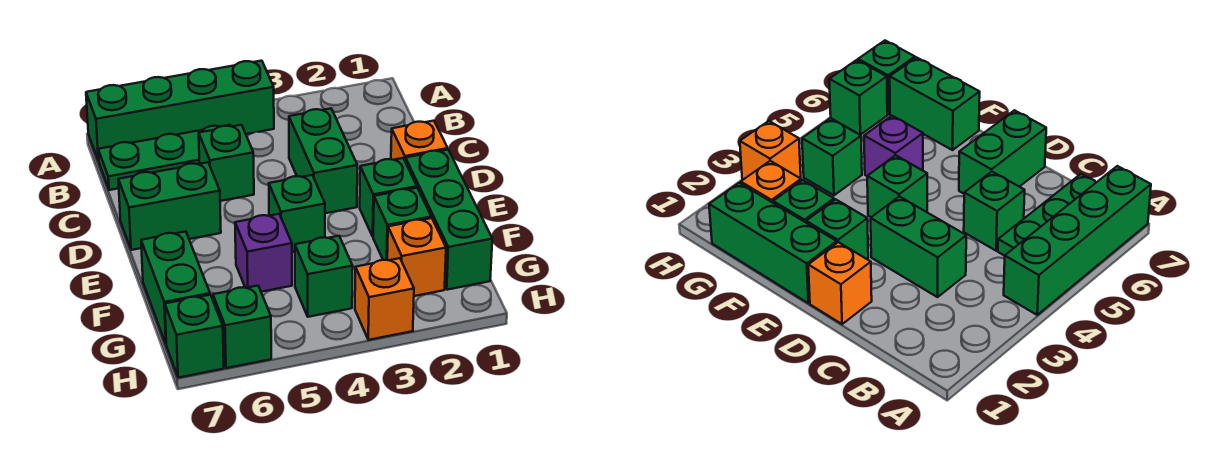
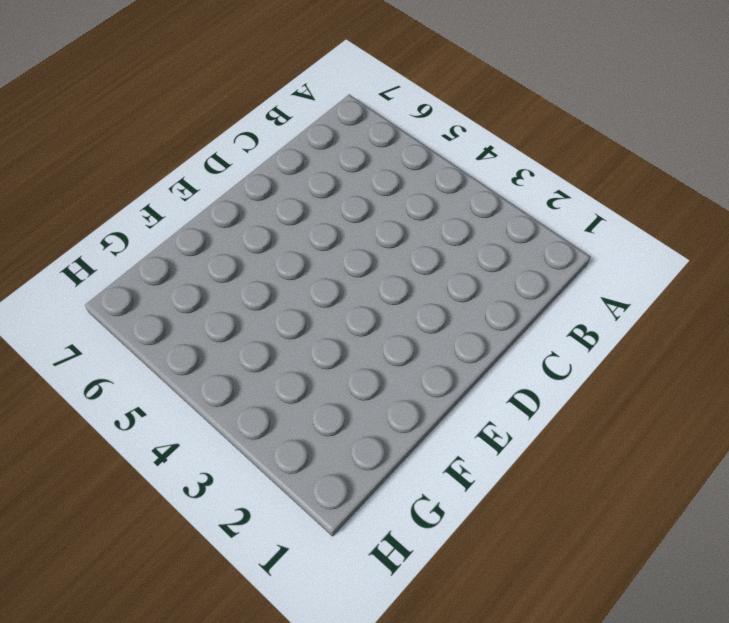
none -> green brick A4:A7 level 1
none -> green plate B5:B7 level 1
none -> green brick C3:D3 level 1

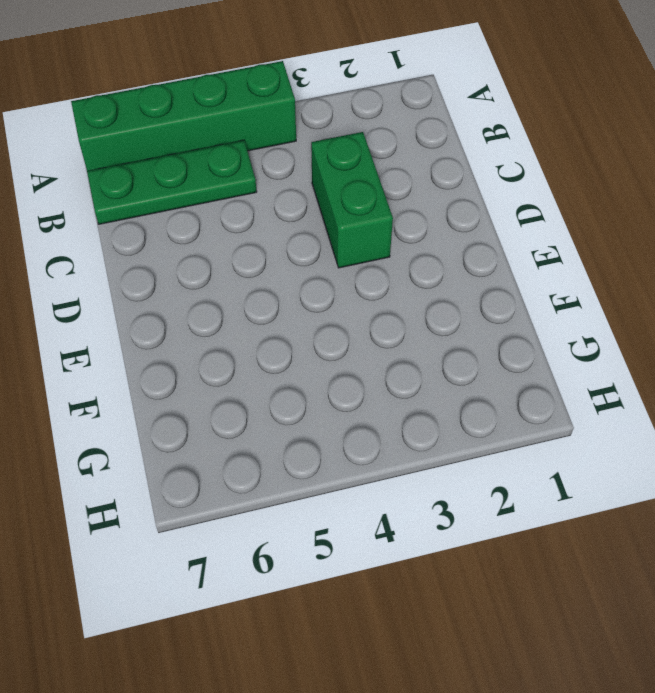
none -> green brick C5 level 1
none -> orange brick D1 level 1
none -> green brick D6:D7 level 1

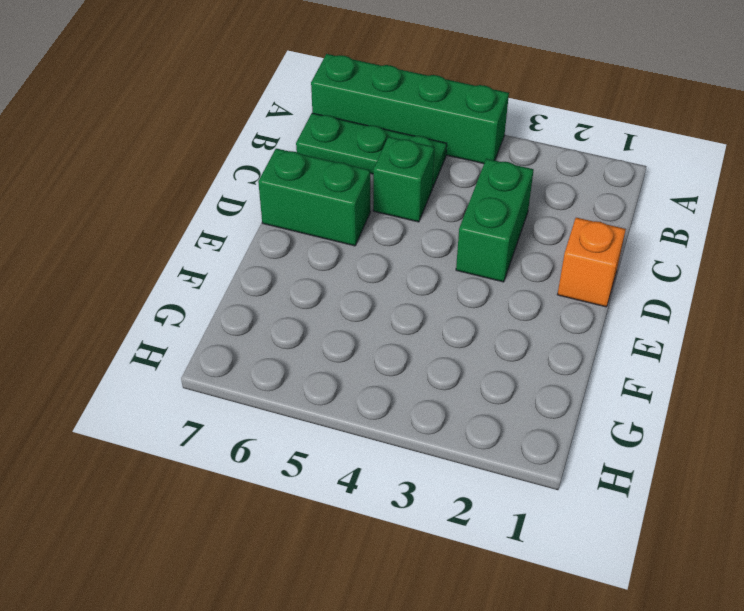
none -> green brick E1:G1 level 1
none -> green brick E2 level 1
none -> green brick E4 level 1

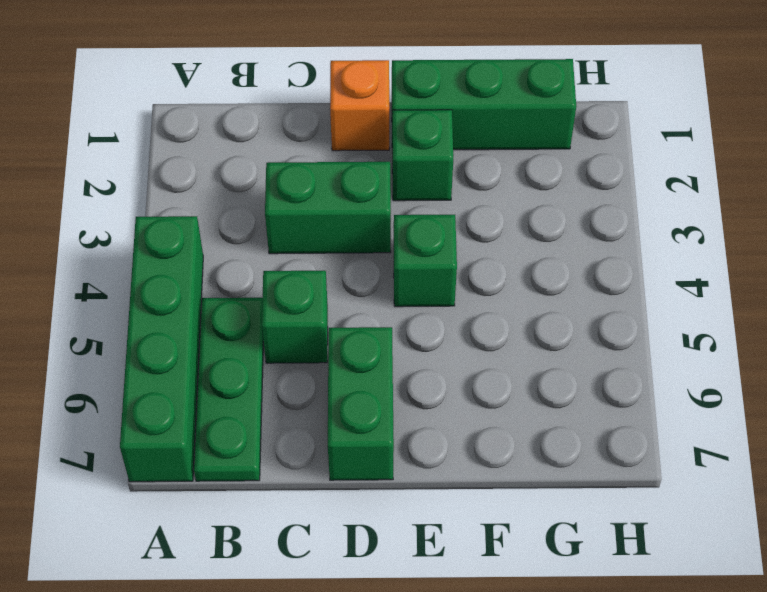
none -> green brick F2 level 1
none -> purple brick F5 level 1
none -> green brick F7:G7 level 1

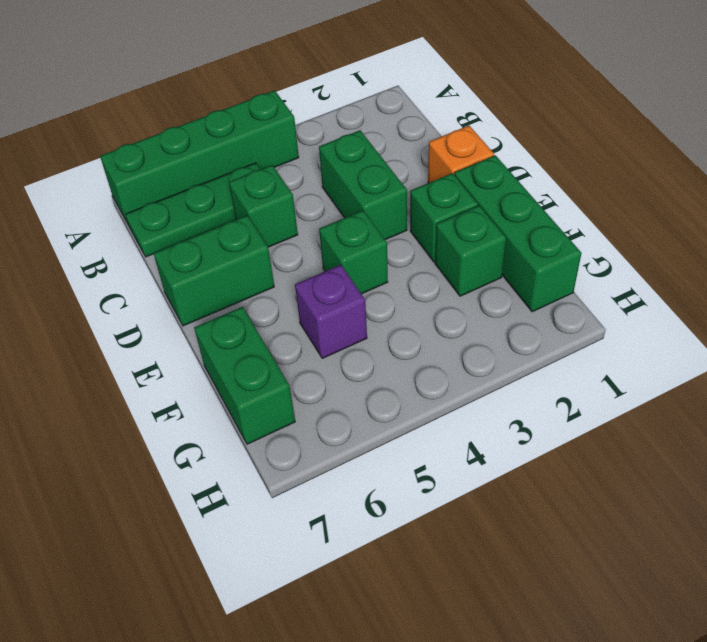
none -> orange brick G2 level 1
none -> green brick G4 level 1
none -> orange brick H3 level 1

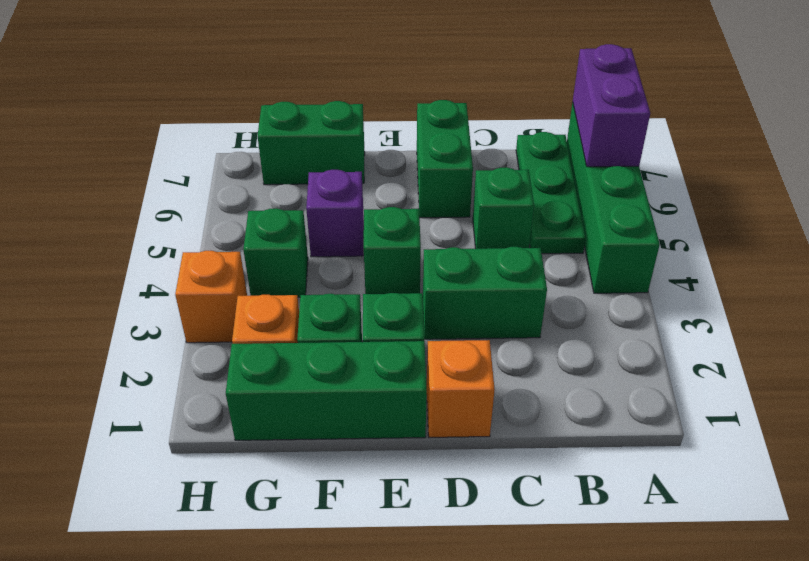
purple brick A6:A7 level 2 -> none
none -> green brick H6 level 1
none -> green brick H7 level 1

